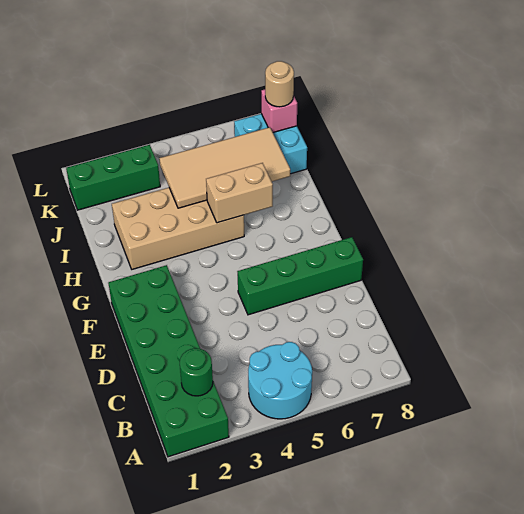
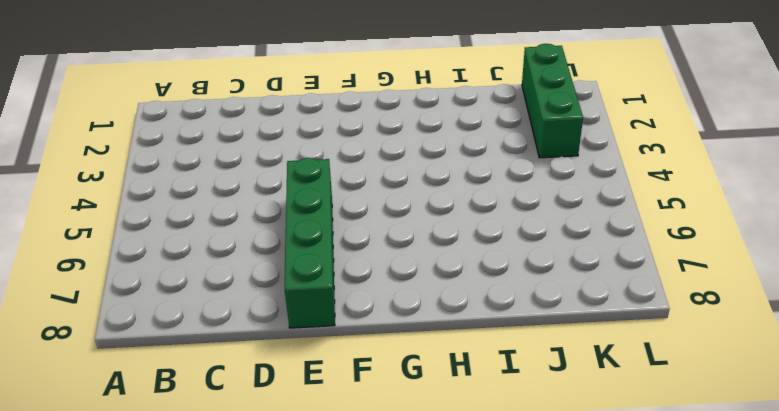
none -> green brick A1:F2 level 1
none -> cyan round brick A4:B5 level 1

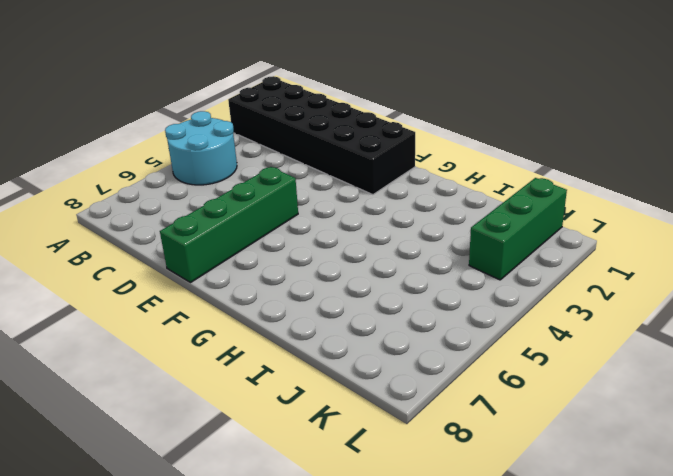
black brick A1:F2 level 1 -> green brick A1:F2 level 1
none -> tan brick H2:I5 level 1
none -> cyan brick J7:K8 level 1

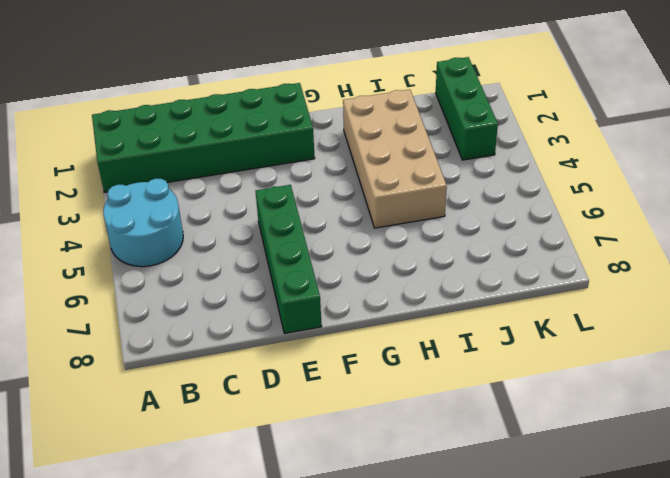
none -> cyan brick J7:K8 level 1
none -> green round brick B2 level 2

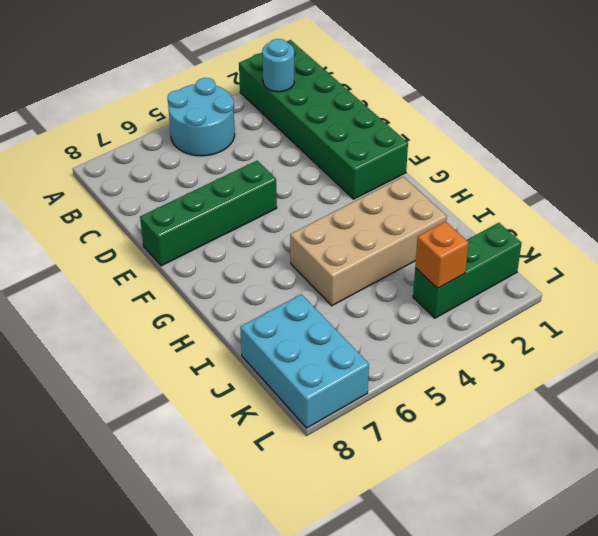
cyan round brick B2 level 2 -> green round brick B2 level 2
cyan brick J7:L8 level 1 -> cyan brick J7:K8 level 1
orange brick K3 level 2 -> none
none -> tan brick H5:H6 level 2
none -> tan tile I4:J7 level 2

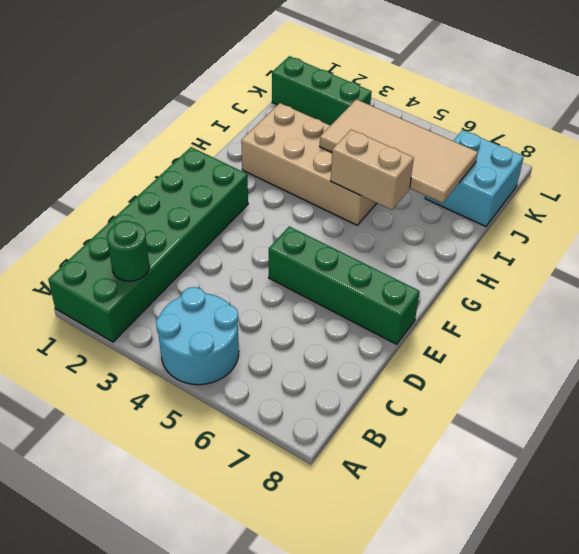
none -> pink brick K8 level 2
none -> tan round brick K8 level 3

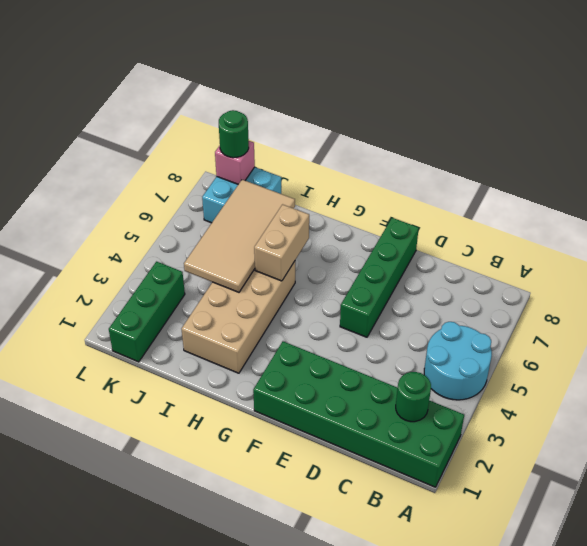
green round brick K8 level 3 -> tan round brick K8 level 3

